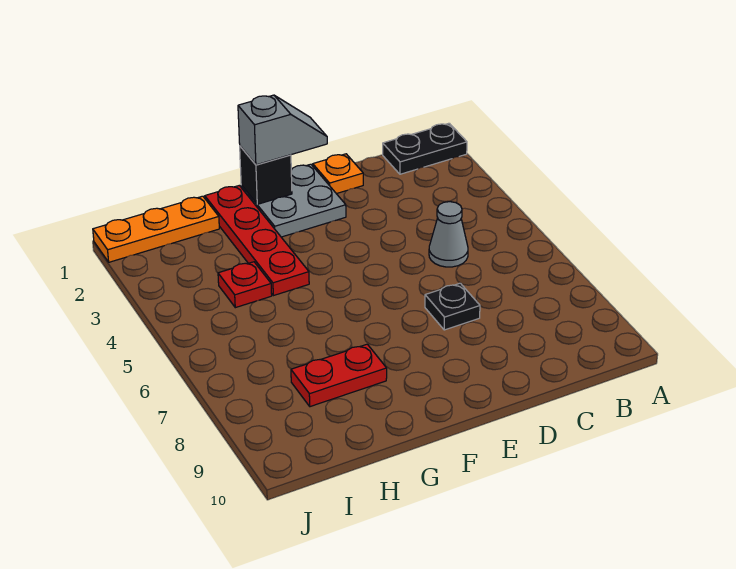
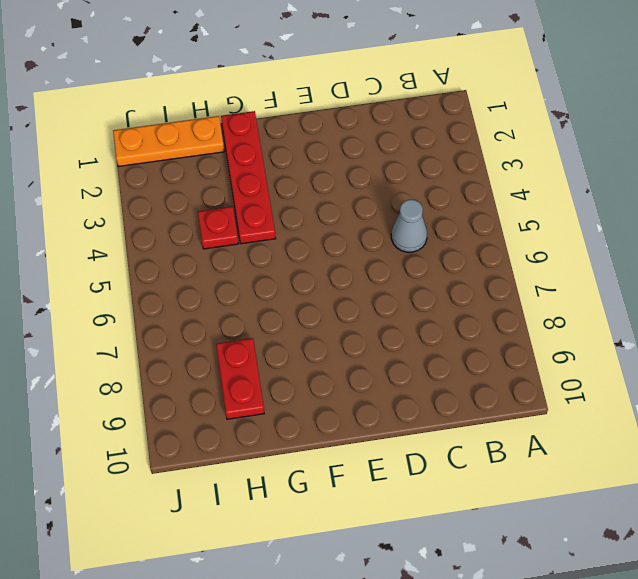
red plate H8:H9 level 1 -> red plate G8:H8 level 1
none -> black plate A1:B1 level 1
none -> orange plate D1 level 1

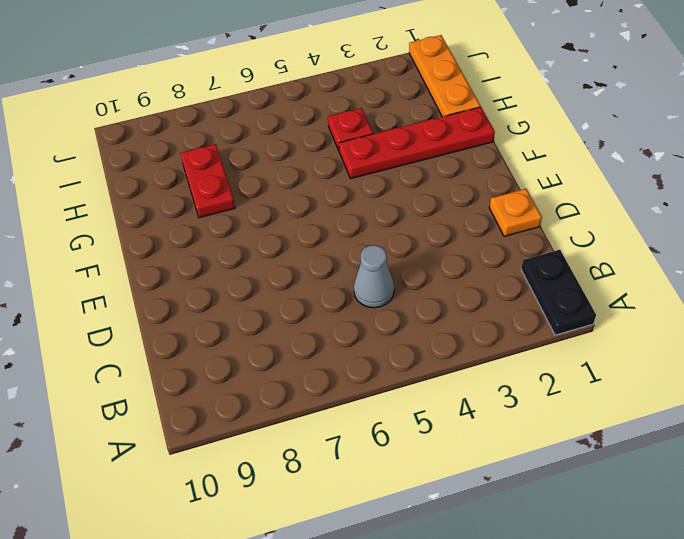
none -> black plate D7 level 1
none -> grey plate E1:F2 level 1

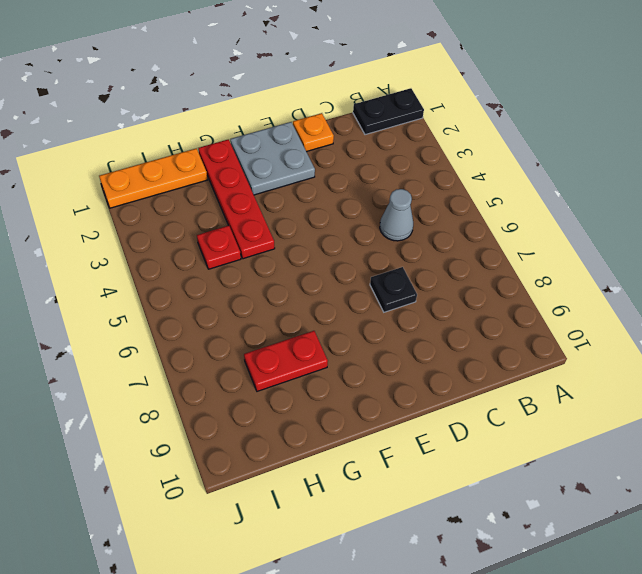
none -> black brick F1 level 2
none -> grey slope E1:F1 level 3 top F

